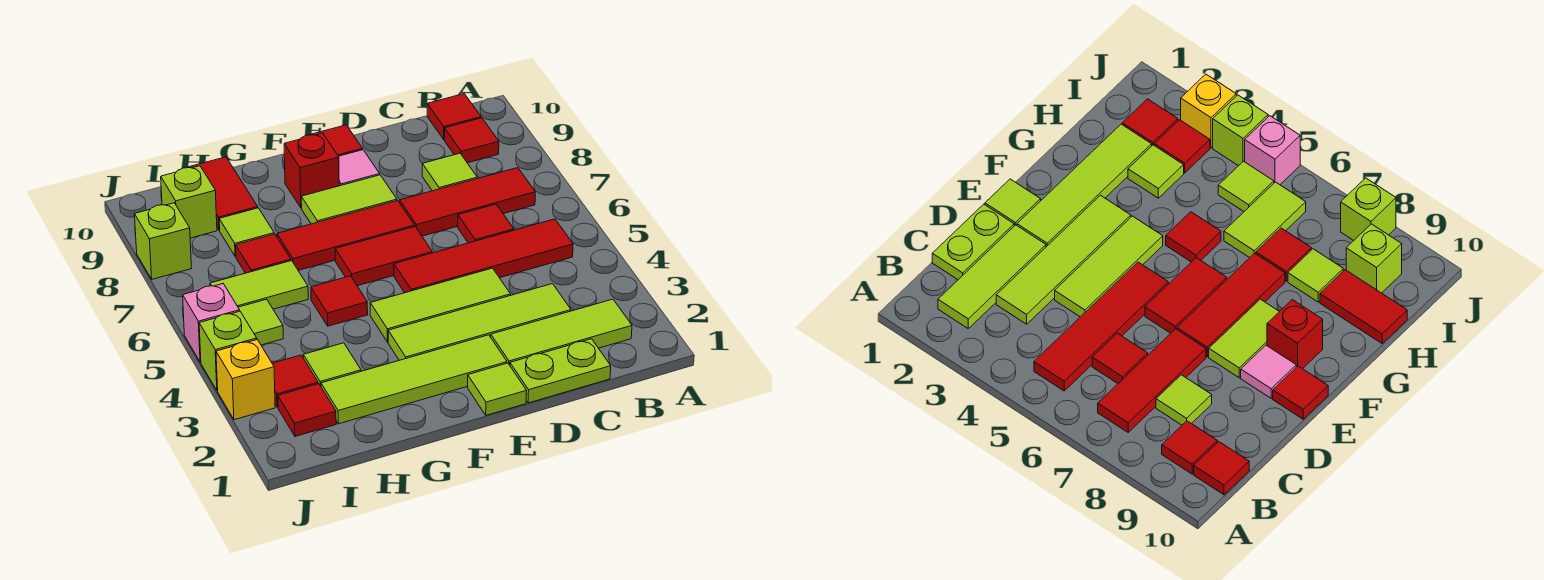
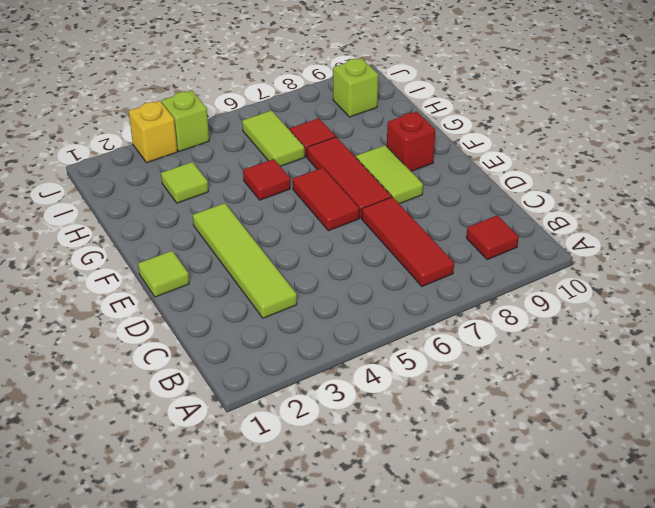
none -> lime tile B2:D2 level 1
none -> red tile B5:E5 level 1
none -> red tile B10 level 1
none -> lime plate C1:D1 level 1

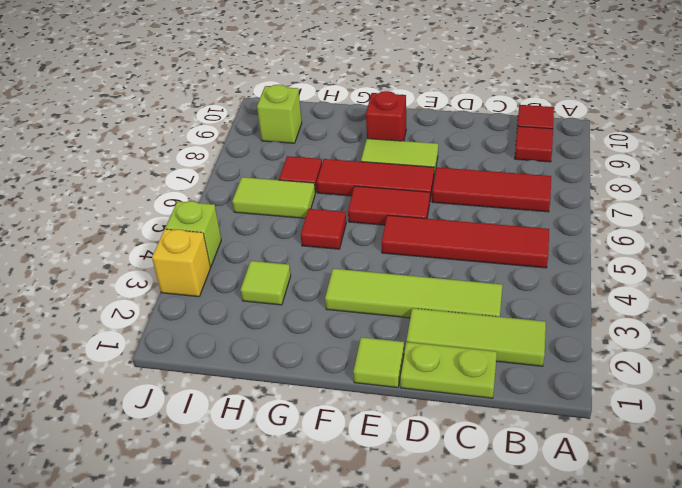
none -> red tile C6 level 1
none -> lime tile C8 level 1
none -> lime tile D4:F4 level 1
none -> lime tile E2:H2 level 1

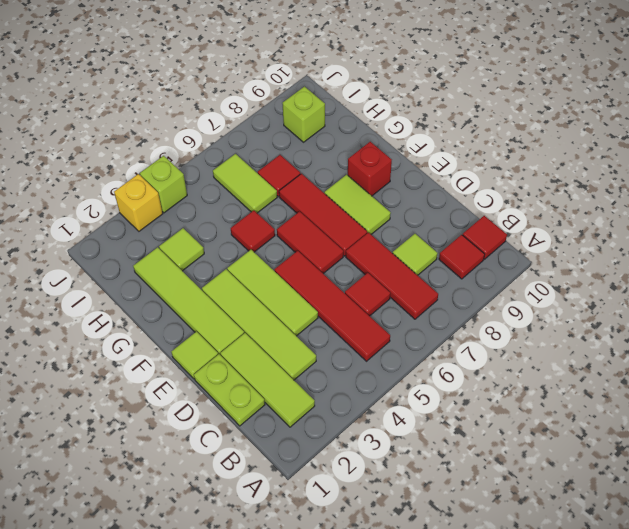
none -> pink tile E9 level 1
none -> red tile E10 level 1
none -> lime tile H8 level 1
none -> red tile H9:H10 level 1

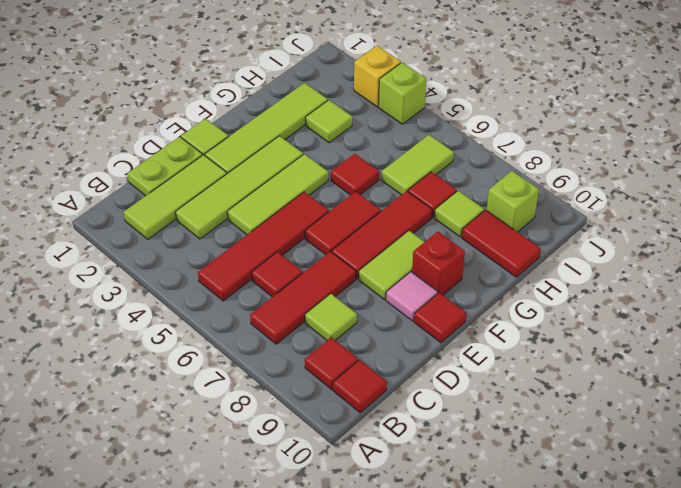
none -> red tile I2 level 1
none -> red tile I3 level 1
none -> lime tile I5 level 1
none -> pink brick J5 level 1

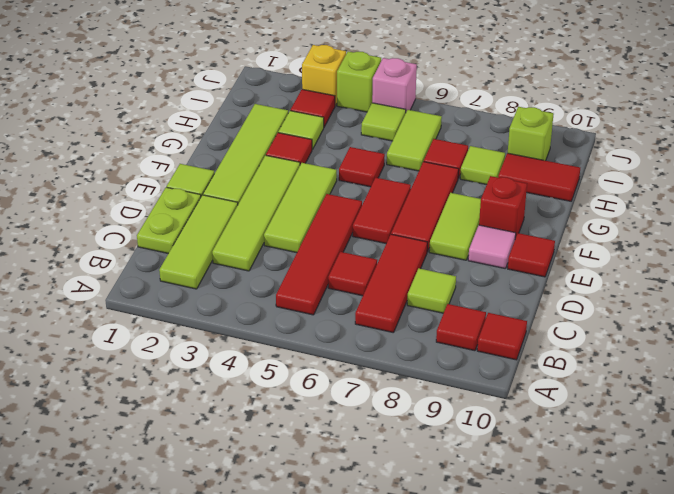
red tile G3 level 1 -> red tile I2 level 1
none -> lime brick J8 level 1

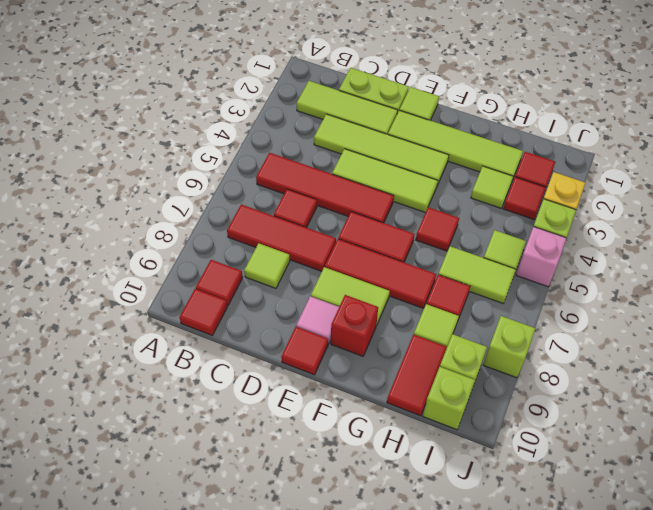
lime brick I10 level 1 -> none

